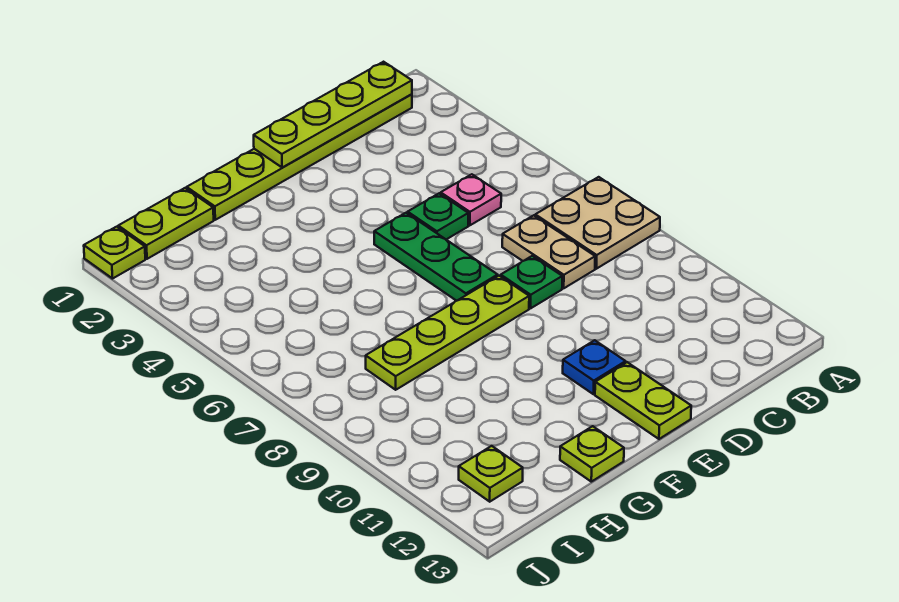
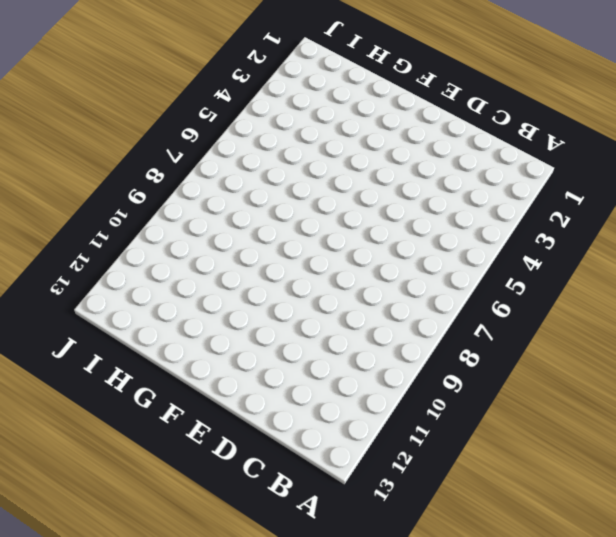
none -> tan plate A7:B8 level 1
none -> lime plate B1:G1 level 1
none -> pink plate C5 level 1

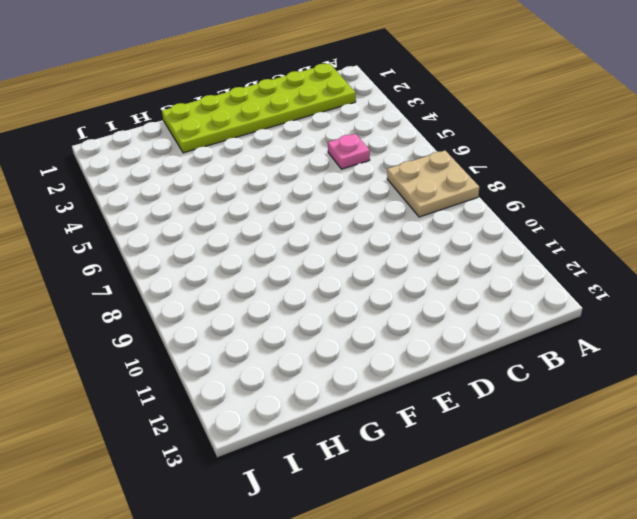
lime plate B1:G2 level 1 -> lime plate B1:G1 level 1
none -> tan plate C7:C8 level 1
none -> green plate D5 level 1
none -> green plate D8 level 1

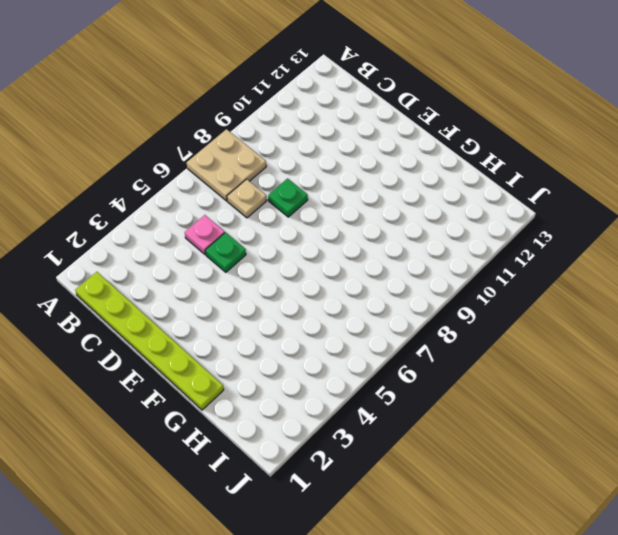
tan plate C7 level 1 -> tan plate C7:C8 level 1
none -> green plate E5:E7 level 1
none -> lime plate E8:H8 level 1
none -> blue plate E11 level 1

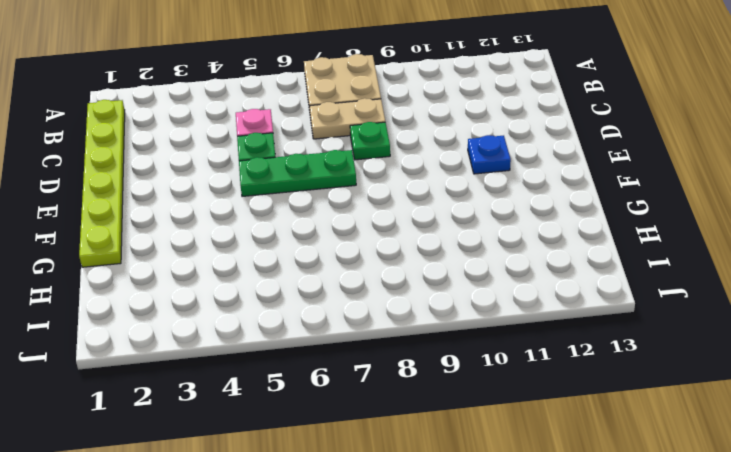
none -> lime plate E8:H8 level 1
none -> lime plate E12:E13 level 1
none -> lime plate G13 level 1

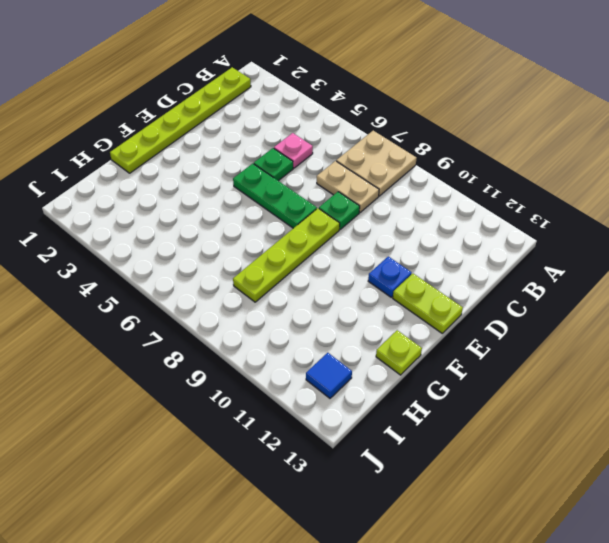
blue tile I12 level 1 -> lime plate I12 level 1
none -> lime plate H1:I1 level 1
none -> lime plate J1 level 1
none -> lime plate B1:E1 level 2

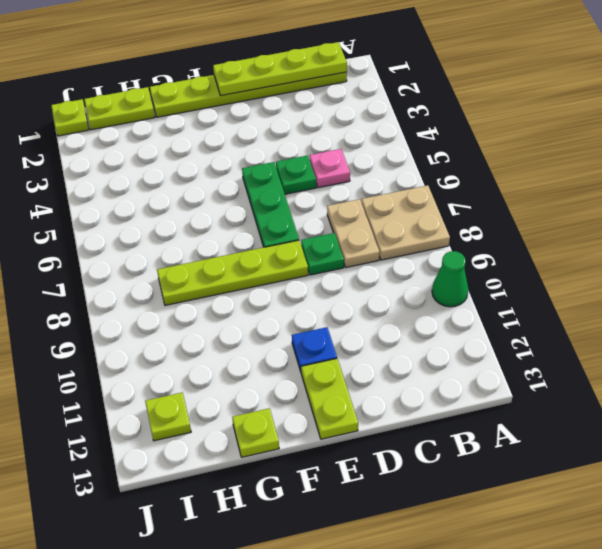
green cone A10 level 1 -> none

